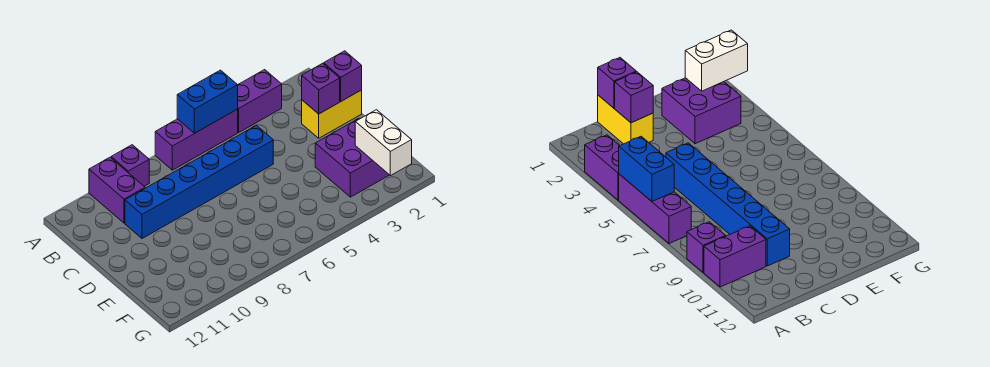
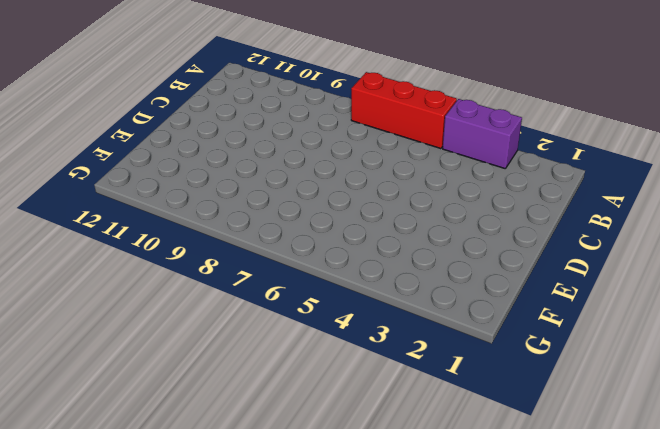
red brick A5:A7 level 1 -> purple brick A5:A7 level 1
none -> purple brick A9 level 1
none -> purple brick A10:B10 level 1

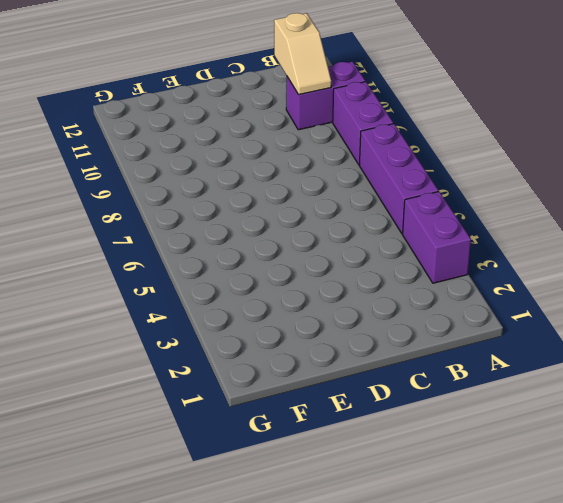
purple brick A8:A9 level 1 -> purple brick A9 level 1
tan slope B10:B11 level 2 top 11 -> none
none -> yellow brick C1:C2 level 1
none -> blue brick C5:C10 level 1

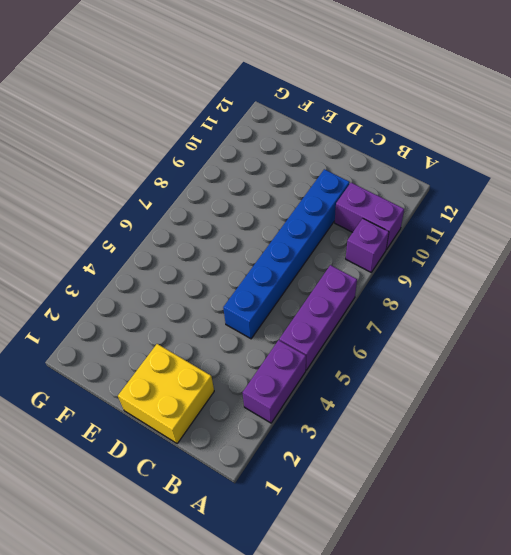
yellow brick C1:D2 level 1 -> yellow brick C1:C2 level 1
none -> purple brick E2:F3 level 1
none -> blue brick A5:A6 level 2

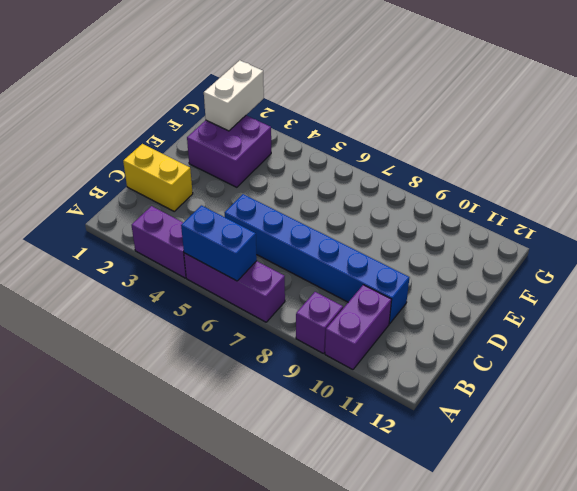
none -> purple brick C1 level 2
none -> purple brick C2 level 2

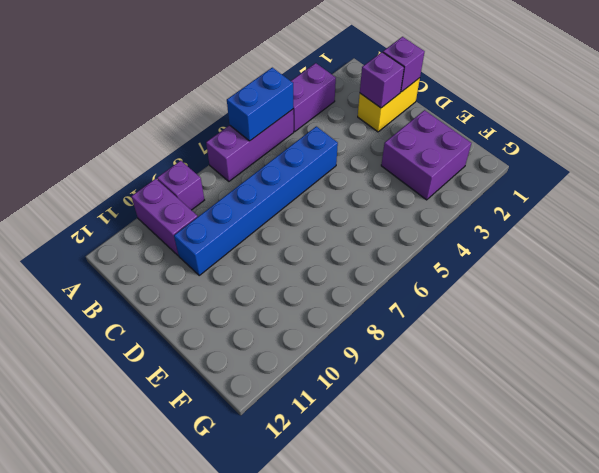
none -> white brick F2:G2 level 2

